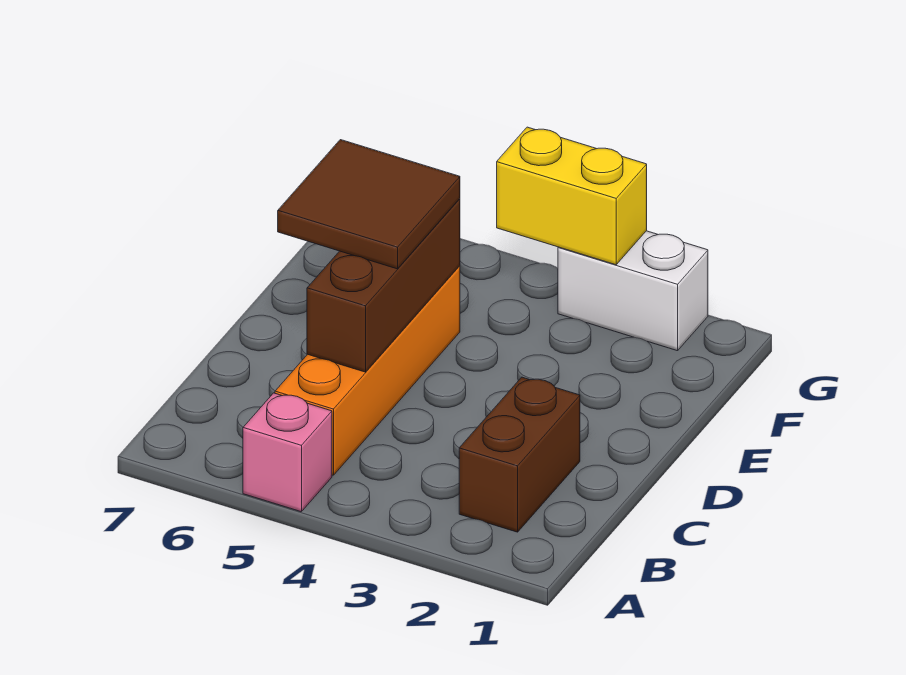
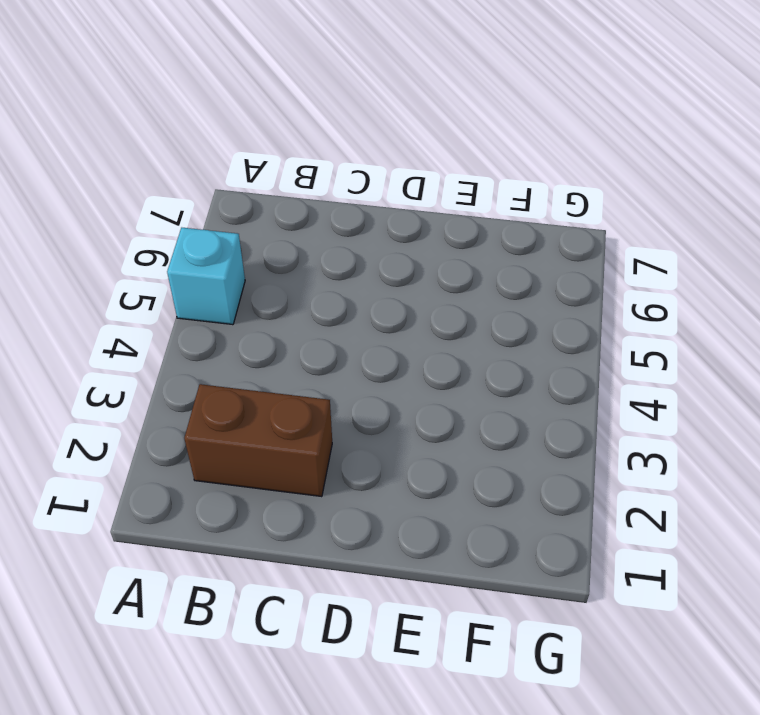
cyan brick A5 level 1 -> pink brick A5 level 1
none -> orange brick B5:E5 level 1
none -> white brick G2:G3 level 1

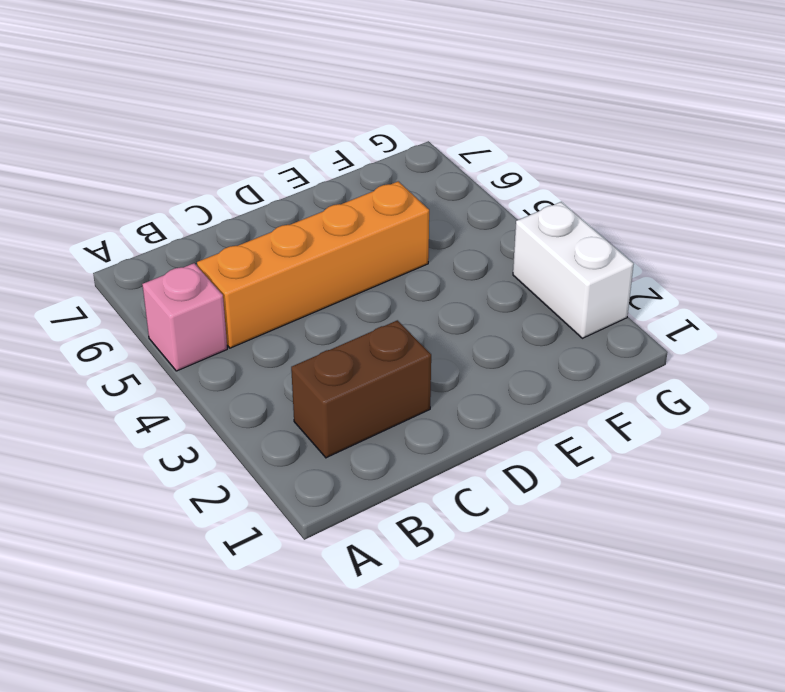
none -> brown brick C5:E5 level 2
none -> yellow brick G3:G4 level 2

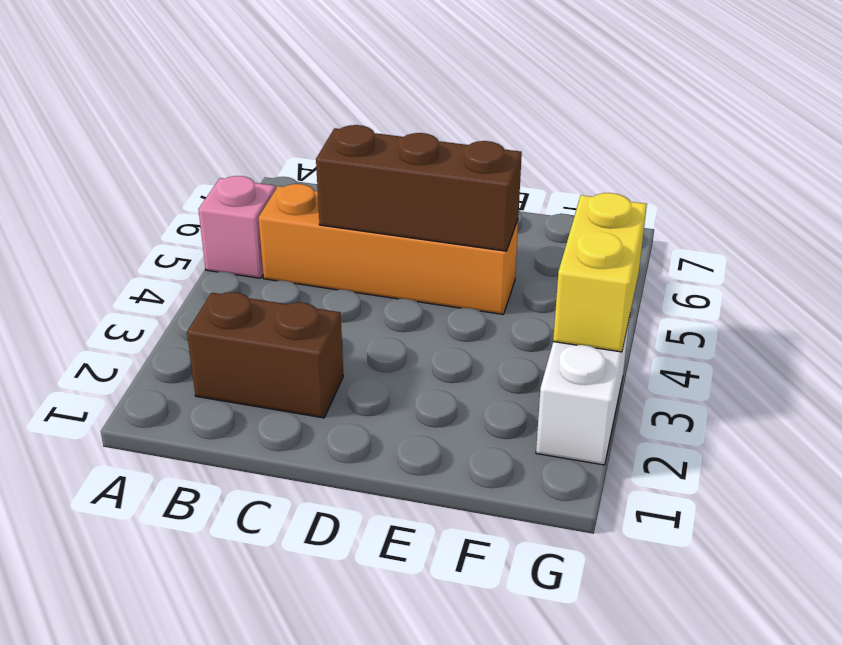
none -> brown tile D5:E6 level 3

